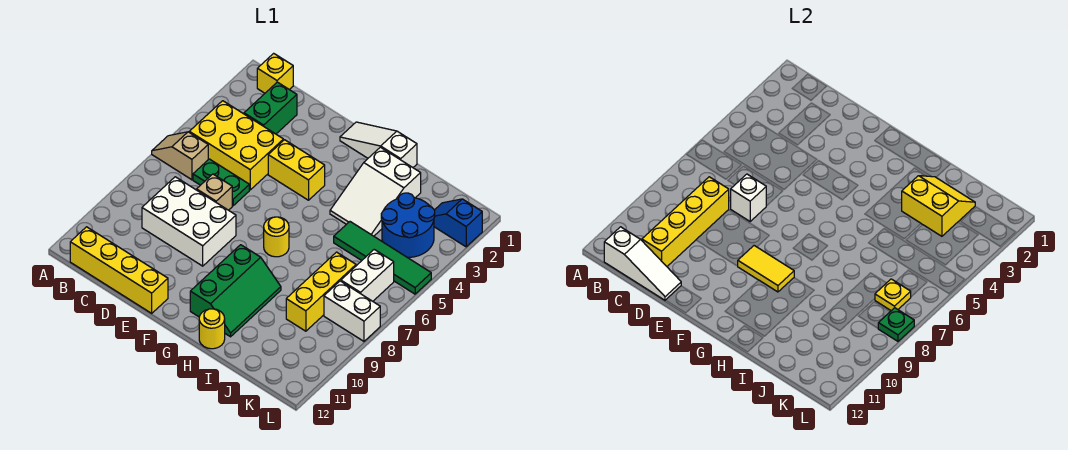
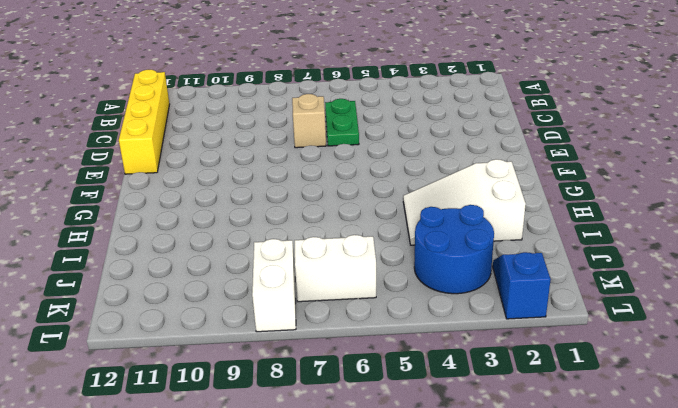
none -> tan slope A6:B6 level 1 top B
none -> yellow brick B1 level 1
none -> yellow brick B4:D5 level 1

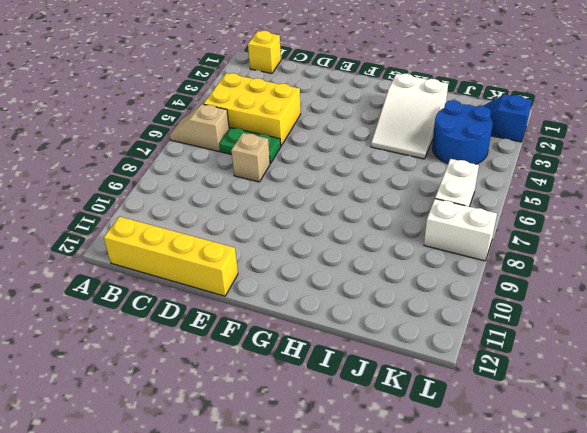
none -> green brick C2:C3 level 1
none -> white brick C8:E9 level 1
none -> yellow brick E4:F4 level 1

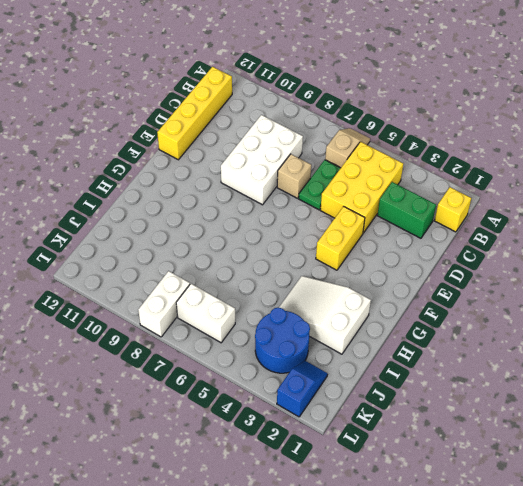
none -> white slope F1:H1 level 1 top H
none -> yellow round brick G7 level 1
none -> green slope G9:H11 level 1 top G

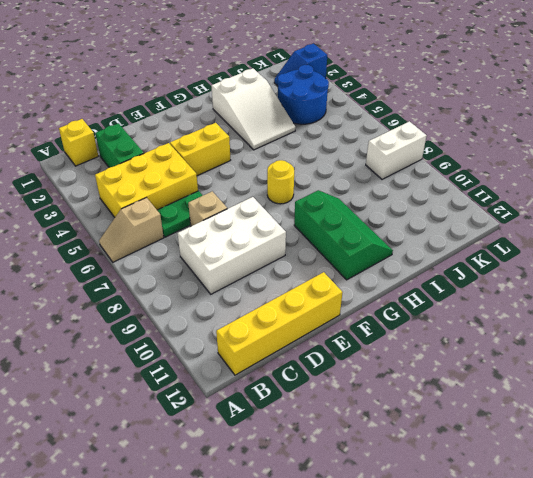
none -> white slope F1:H1 level 1 top H
none -> yellow round brick H12 level 1
none -> green tile I5:L5 level 1

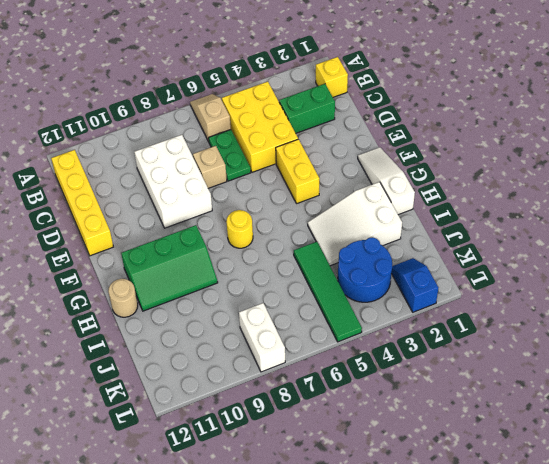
tan round brick H12 level 1 -> yellow round brick H12 level 1
none -> yellow brick J7:J9 level 1
none -> white brick K6:K7 level 1
none -> white slope B12:D12 level 2 top B

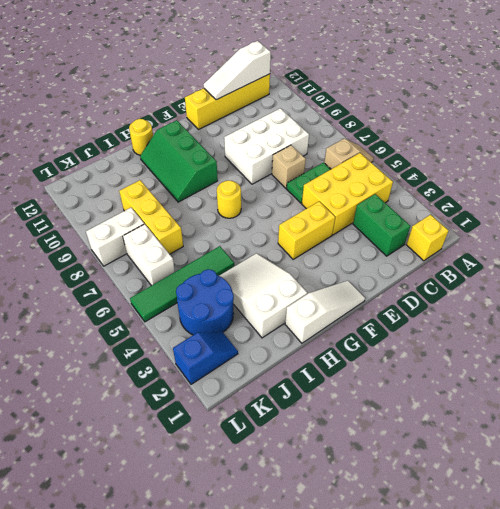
none -> yellow brick C8:C11 level 2
none -> white brick D7 level 2
none -> yellow tile F9:G9 level 2

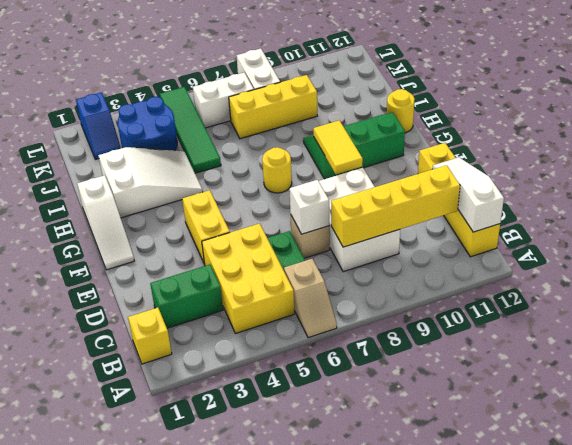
none -> yellow slope I2:J3 level 2 top 3
none -> yellow plate K7 level 2
none -> green plate L8 level 2

